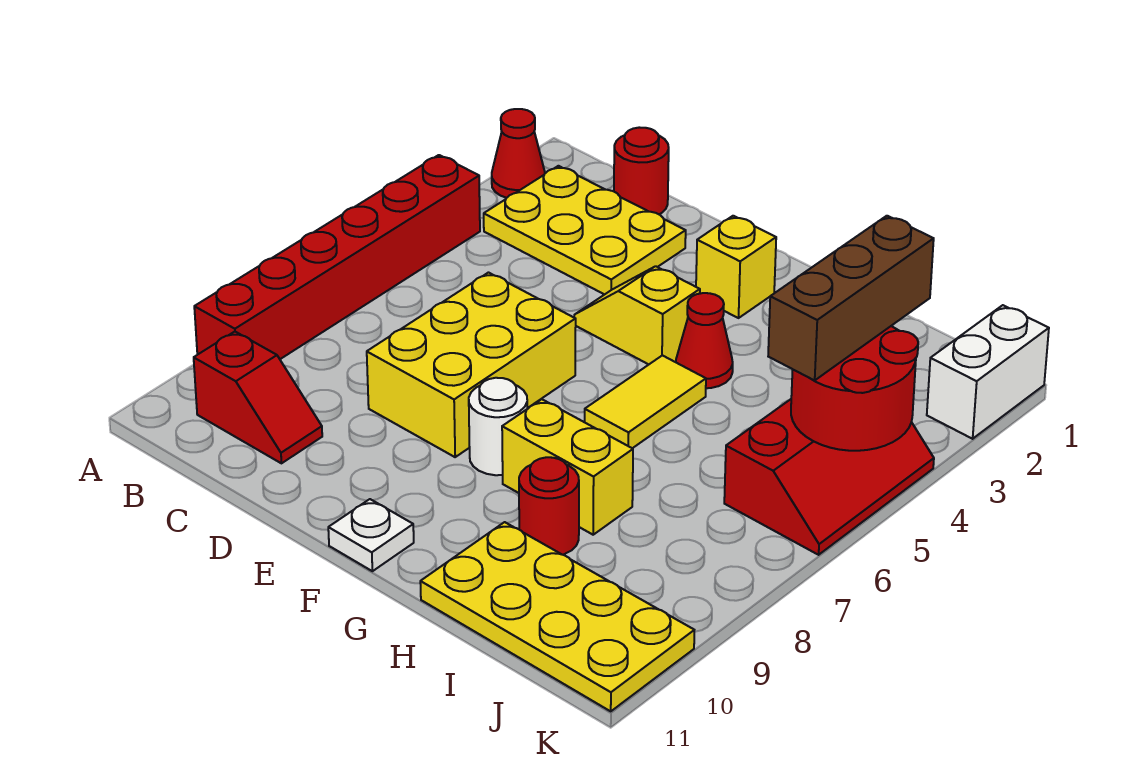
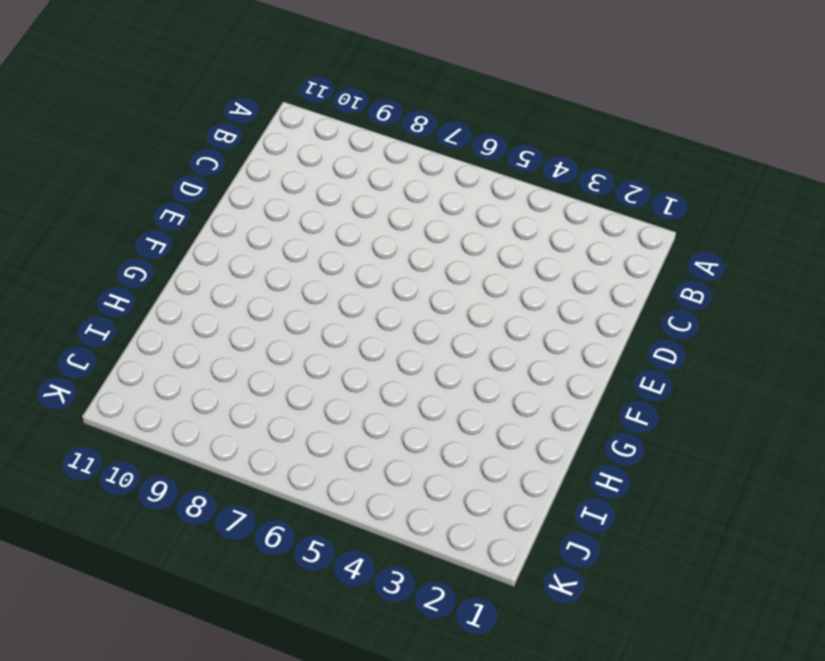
none -> red cone A2 level 1
none -> red brick A4:A9 level 1
none -> yellow plate B2:D3 level 1

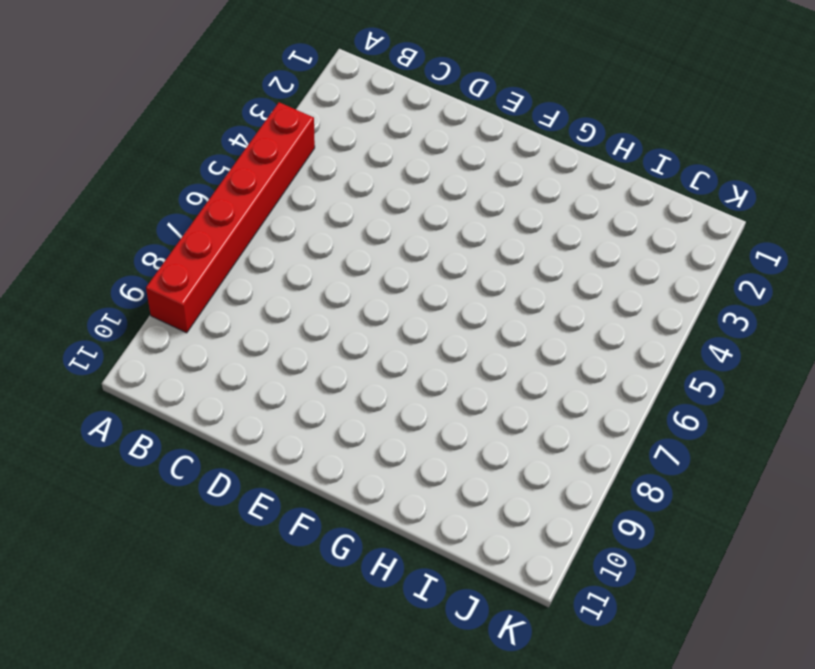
none -> red cone A2 level 1
none -> yellow plate B2:D3 level 1
none -> red slope B10:C10 level 1 top B

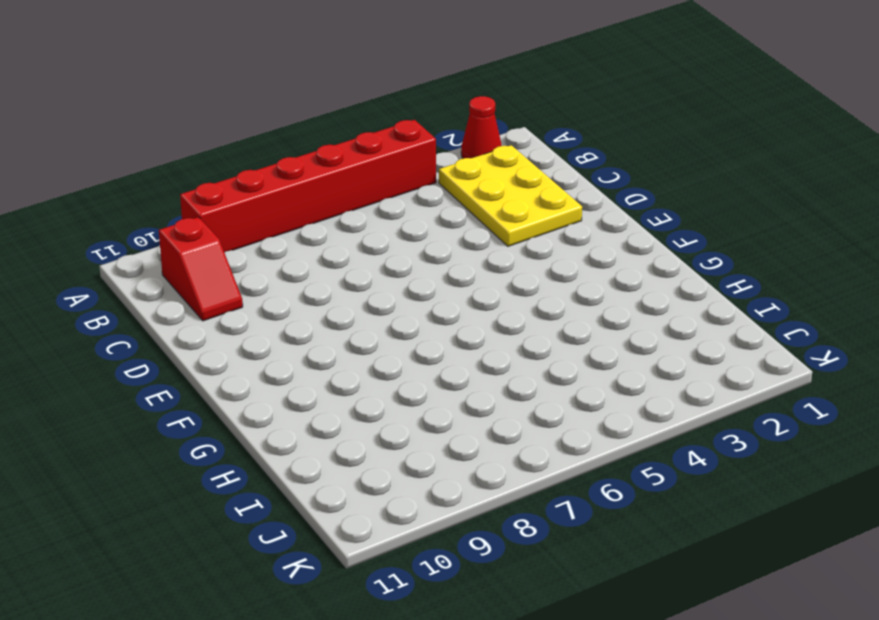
none -> red round brick C1 level 1
none -> yellow brick D6:E8 level 1
none -> yellow slope E4:F4 level 1 top F

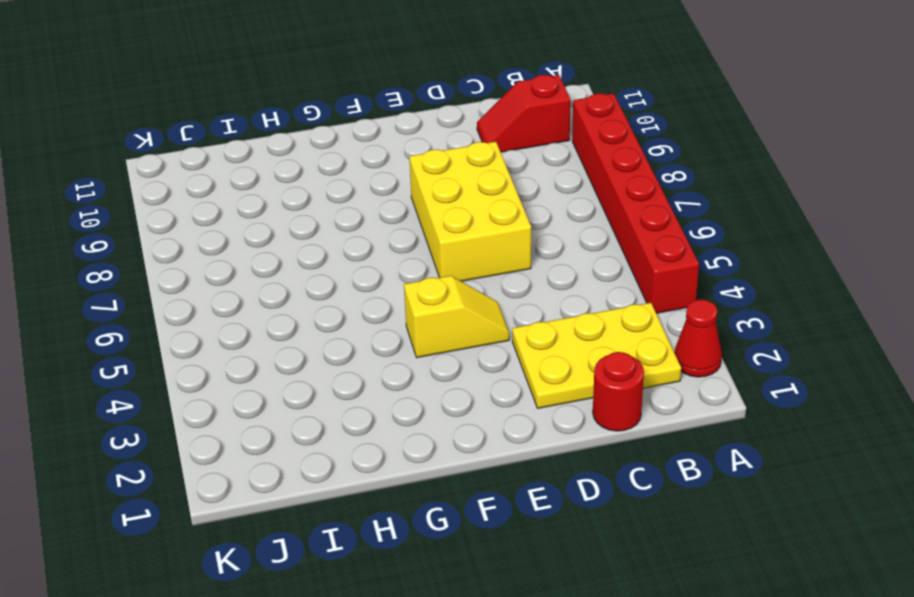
none -> yellow brick F2 level 1
none -> white round brick F8 level 1
none -> white plate F11 level 1

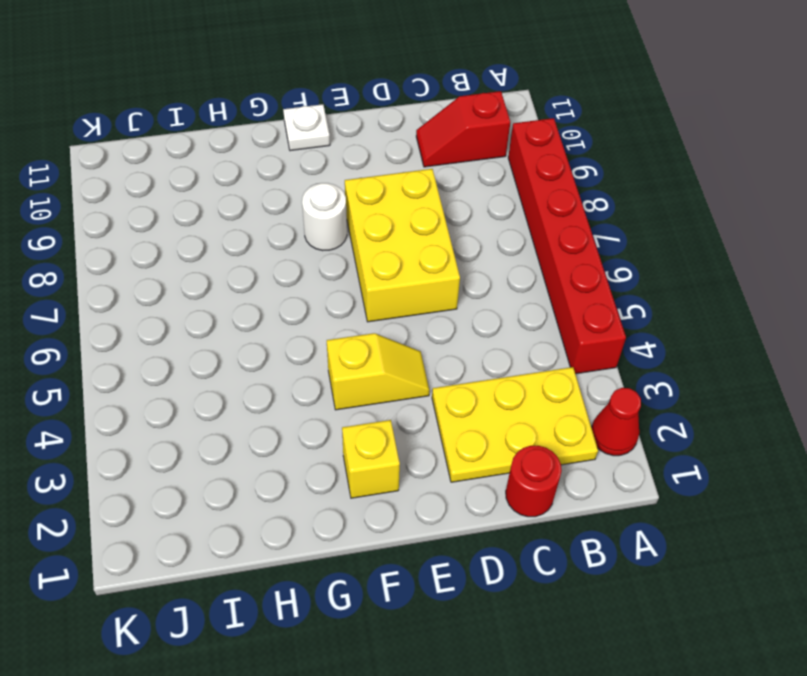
none -> red cone G4 level 1
none -> yellow tile G5:G6 level 1
none -> yellow brick G8:H8 level 1

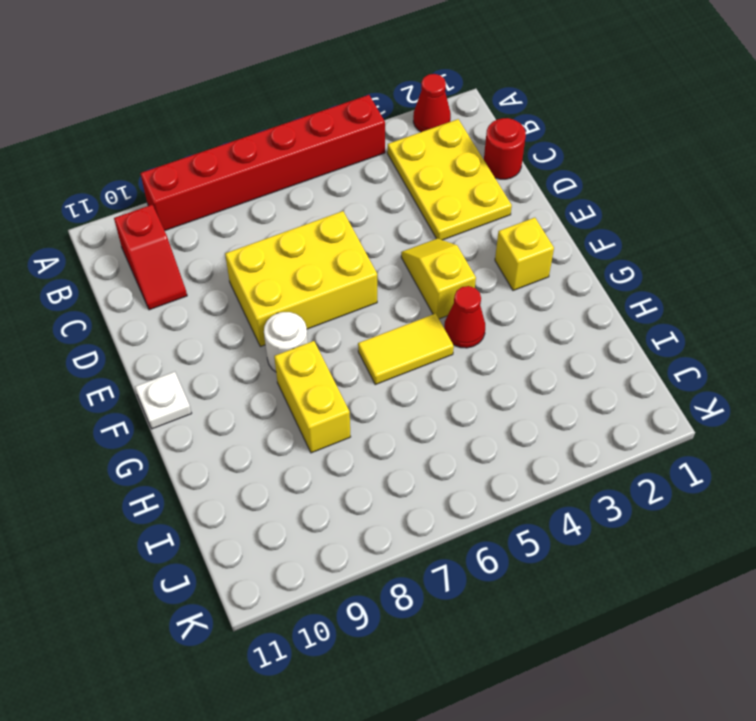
none -> red round brick H9 level 1
none -> yellow plate H10:K11 level 1
none -> red slope J4:K6 level 1 top J

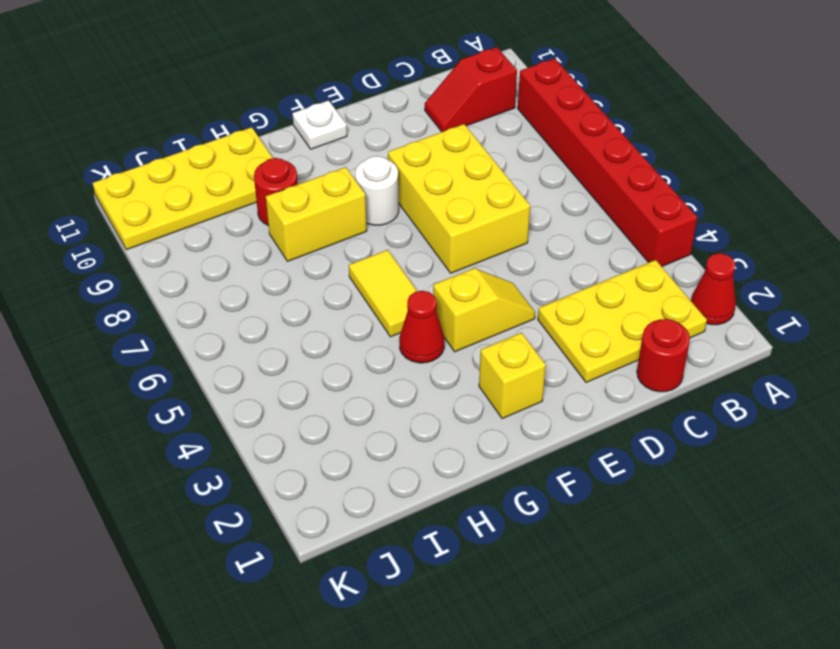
none -> red slope J4:K6 level 1 top J
none -> white brick K1:K2 level 1
none -> red round brick J4:K5 level 2

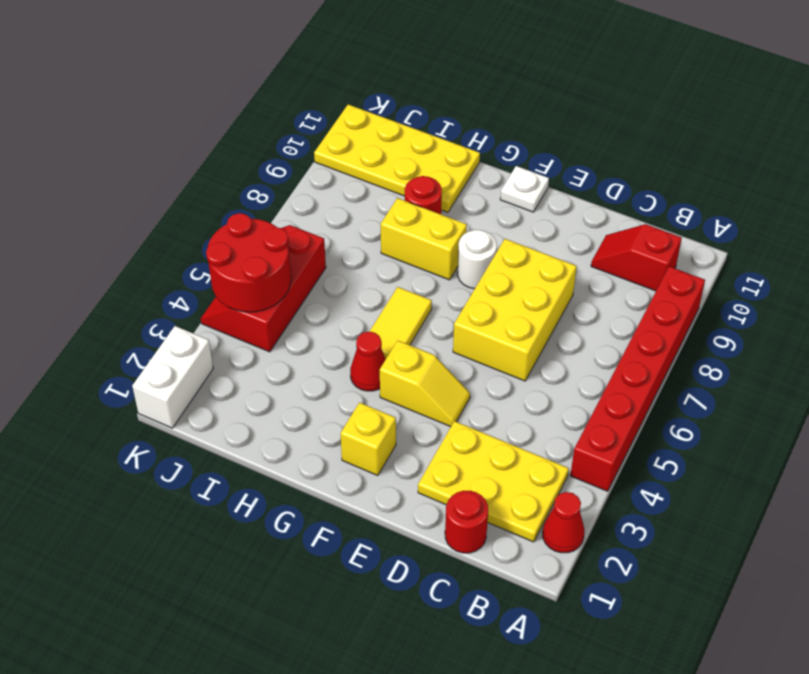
none -> brown brick J3:J5 level 3

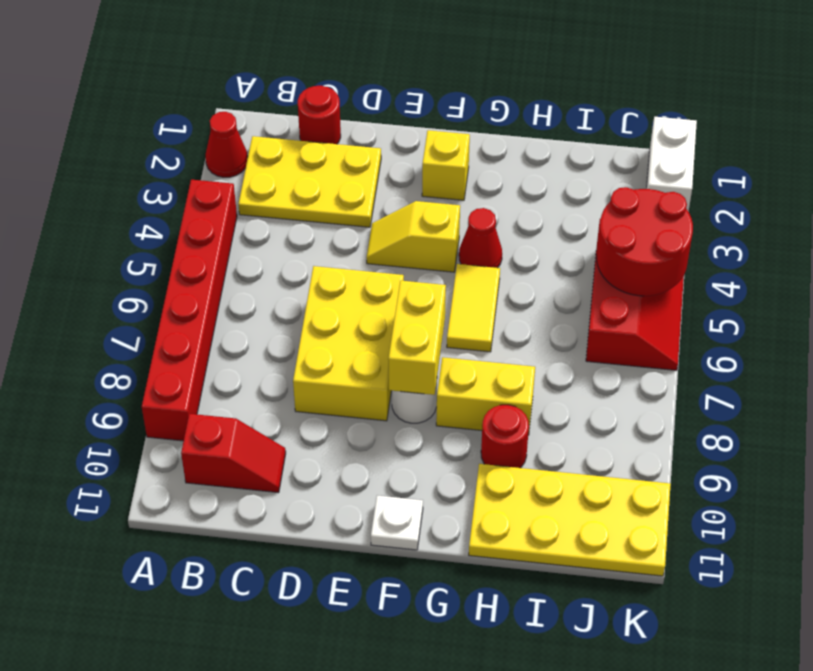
yellow brick F7:F8 level 2 -> none
none -> brown brick J3:J5 level 3

